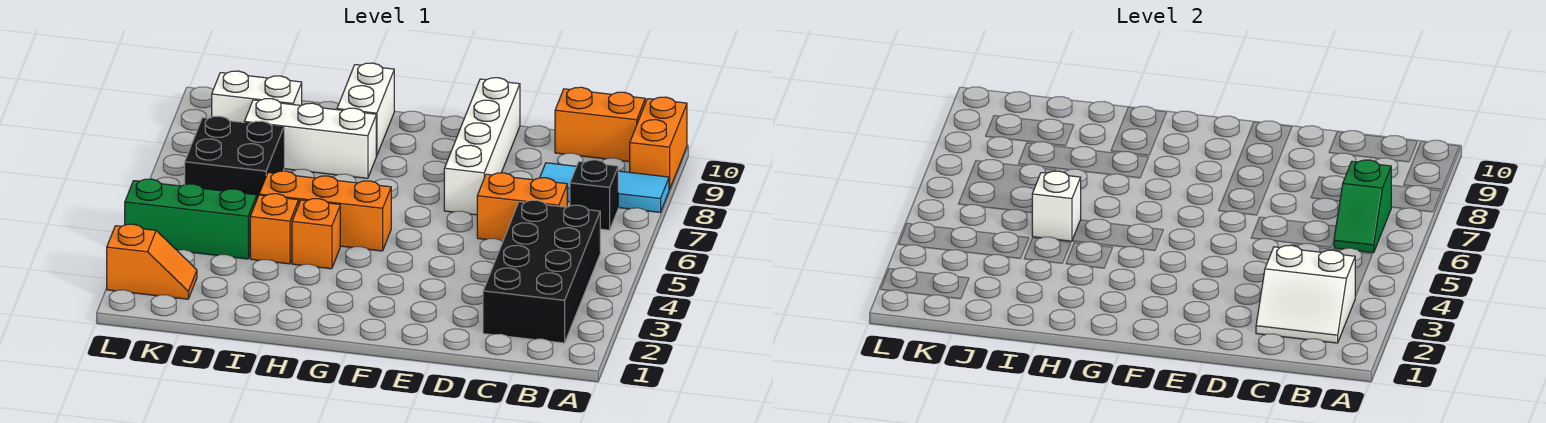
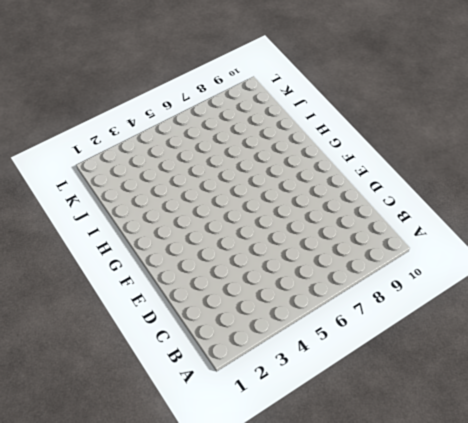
none -> cyan tile A8:C8 level 1
none -> orange brick A9:A10 level 1
none -> black brick B2:C5 level 1

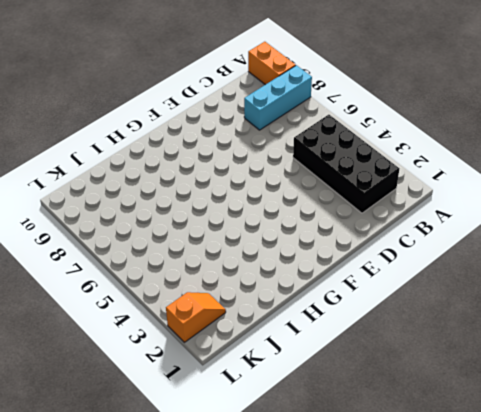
cyan brick A8:C8 level 1 -> cyan tile A8:C8 level 1
none -> black brick B7 level 1
none -> orange brick B10:C10 level 1
none -> orange brick C6:D6 level 1

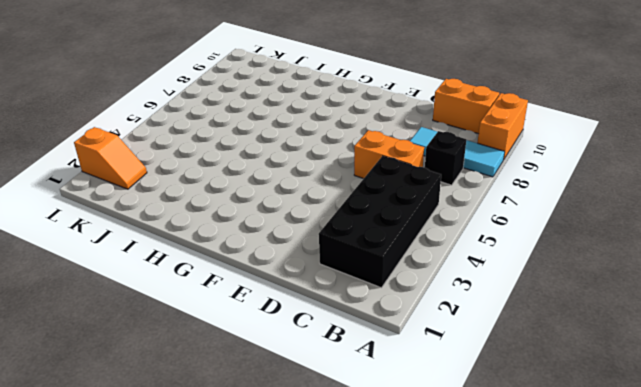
none -> white brick E7:E10 level 1
none -> orange brick G5:I5 level 1
none -> orange brick H4 level 1

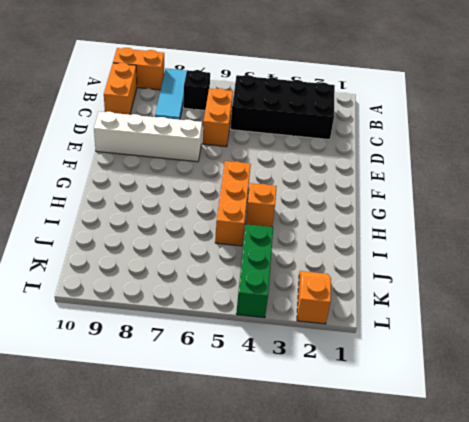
none -> white brick H8:J8 level 1
none -> white brick H9:H10 level 1
none -> orange brick I4 level 1

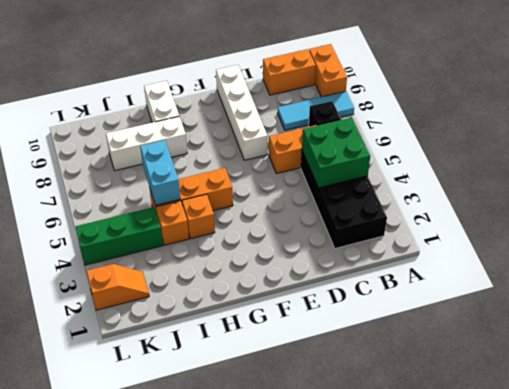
green brick B4:C5 level 2 -> none
cyan brick I5:I6 level 2 -> white brick I5 level 2
none -> black brick J6:K7 level 1
none -> white brick J9:K9 level 1
none -> white slope B2:C3 level 2 top 3

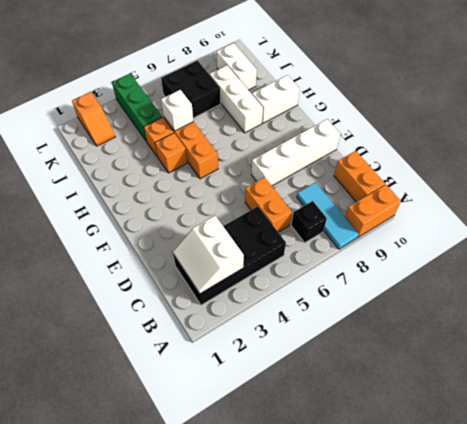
none -> green slope B6:B7 level 2 top 7

